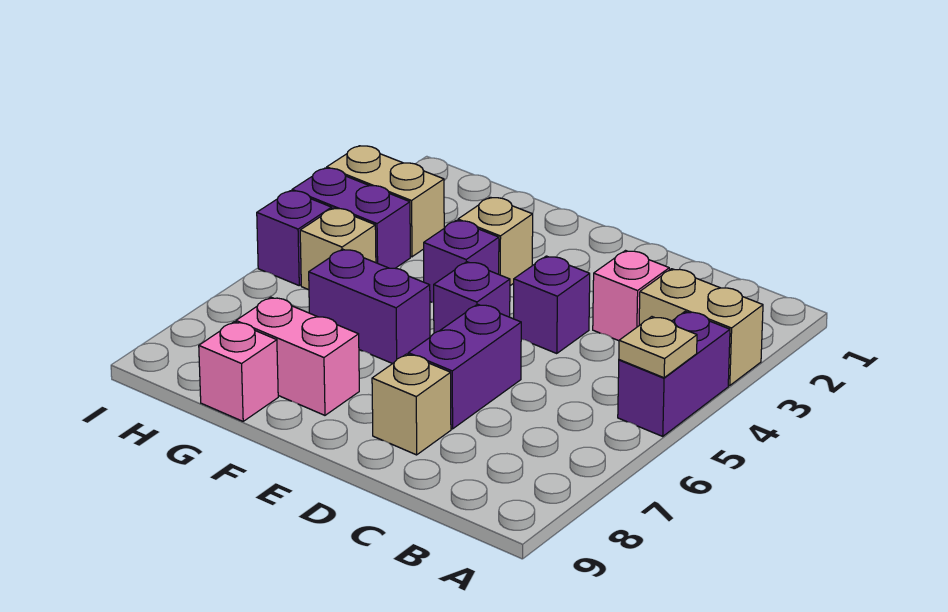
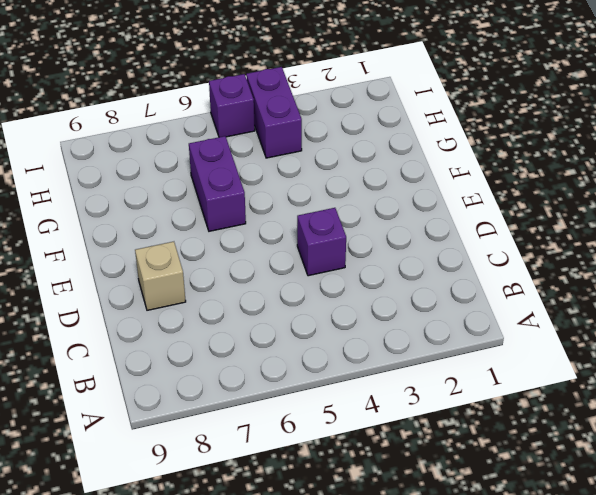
none -> tan brick A3:B3 level 1
none -> purple brick A4:A5 level 1
none -> pink brick C3 level 1

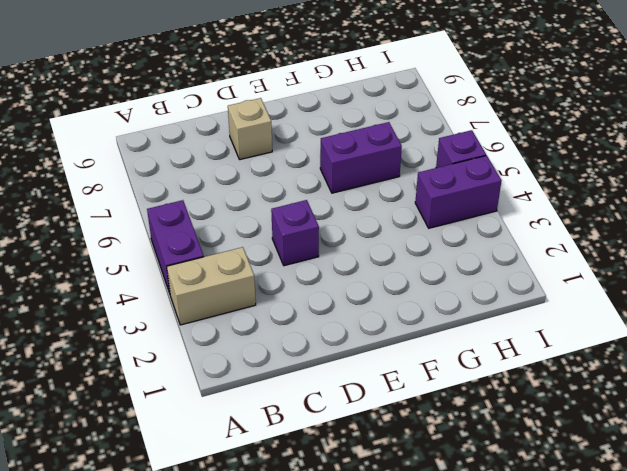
none -> pink brick C3 level 1
none -> purple brick D6:D7 level 1
none -> purple brick E5 level 1

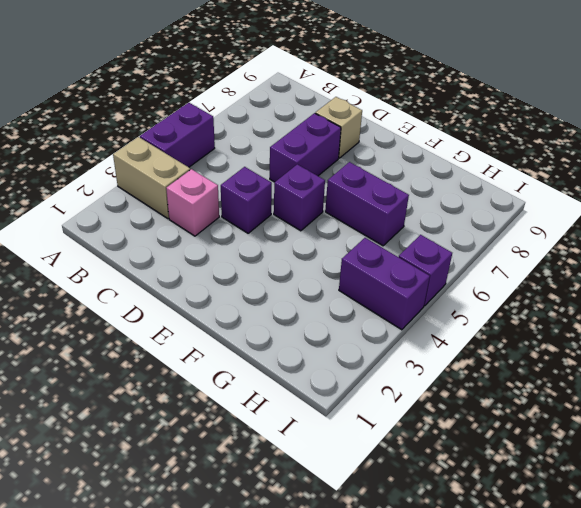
none -> tan brick F3 level 1
none -> purple brick F4 level 1
none -> pink brick F8:G8 level 1

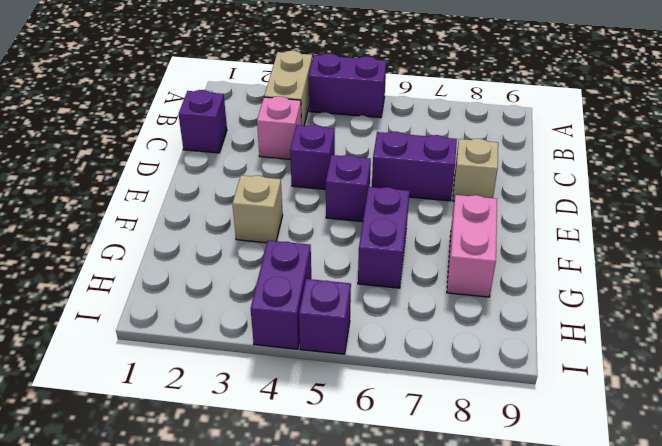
purple brick C1 level 1 -> purple brick F4 level 1
none -> pink brick G9 level 1
none -> tan brick H3:I3 level 1
none -> tan brick H5 level 1

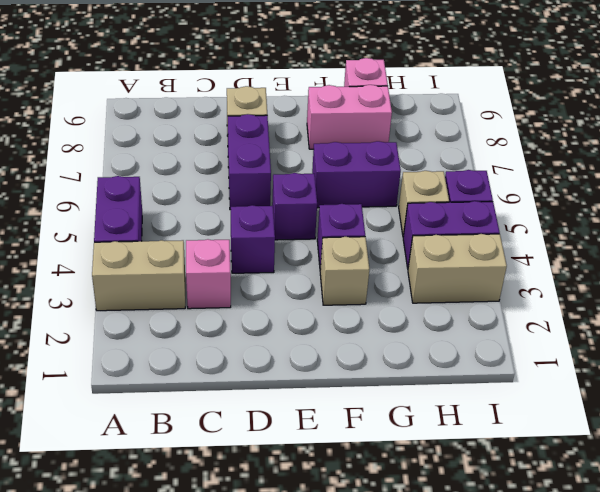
none -> tan plate A5 level 2

